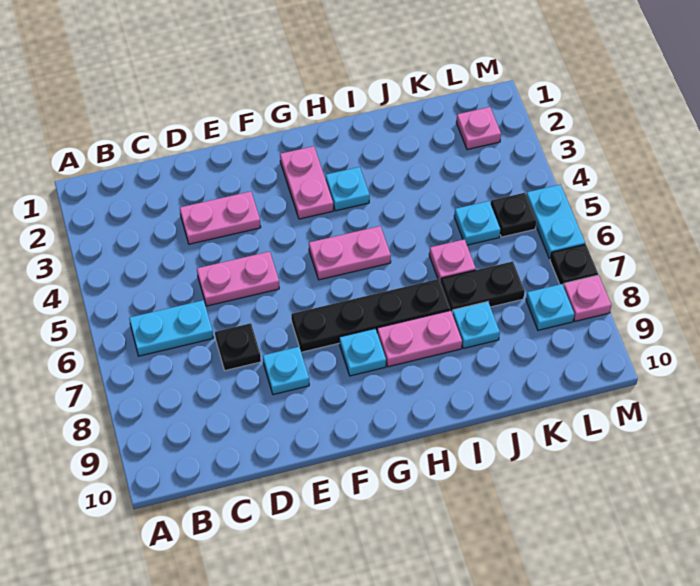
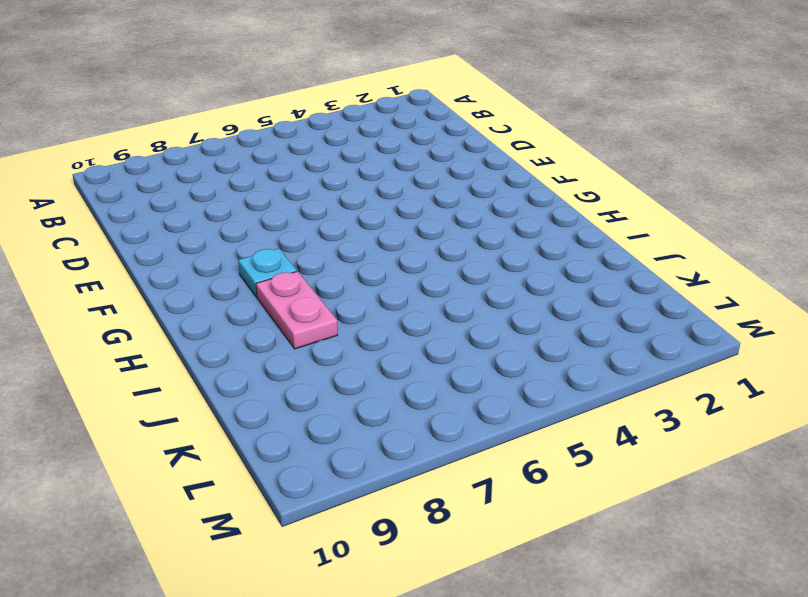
none -> cyan plate B6:C6 level 1
none -> pink plate D3:E3 level 1
none -> pink plate D5:E5 level 1

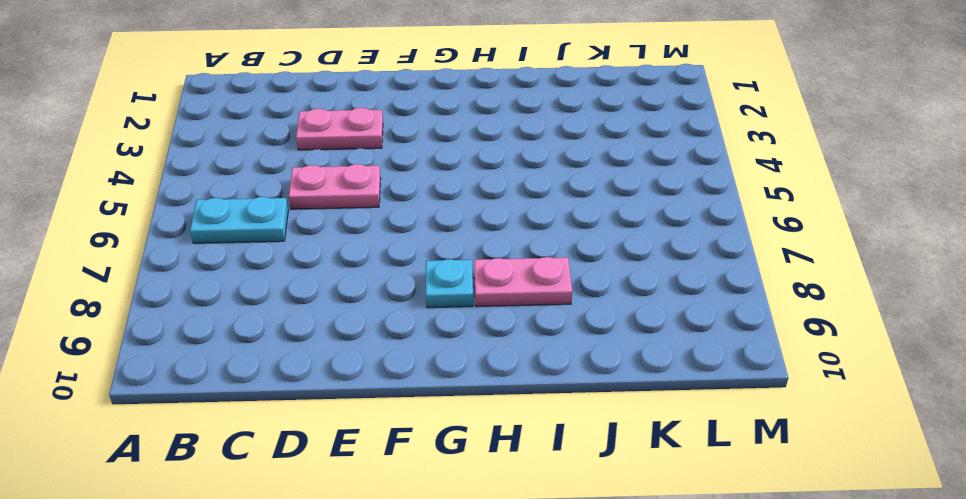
none -> black plate D7 level 1
none -> cyan plate E8 level 1
none -> black plate F7:I7 level 1

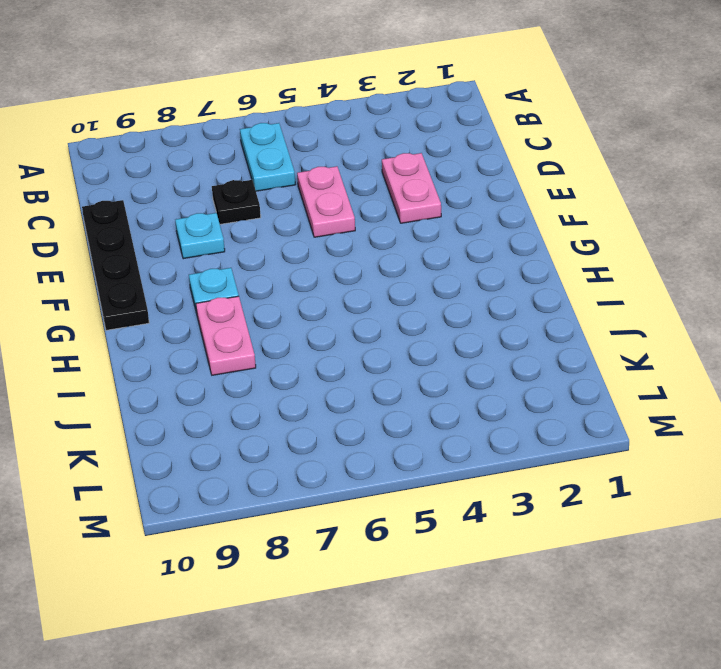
black plate D10:G10 level 1 -> black plate F7:I7 level 1
none -> pink plate G2:G3 level 1
none -> pink plate G5:H5 level 1
none -> cyan plate H3 level 1

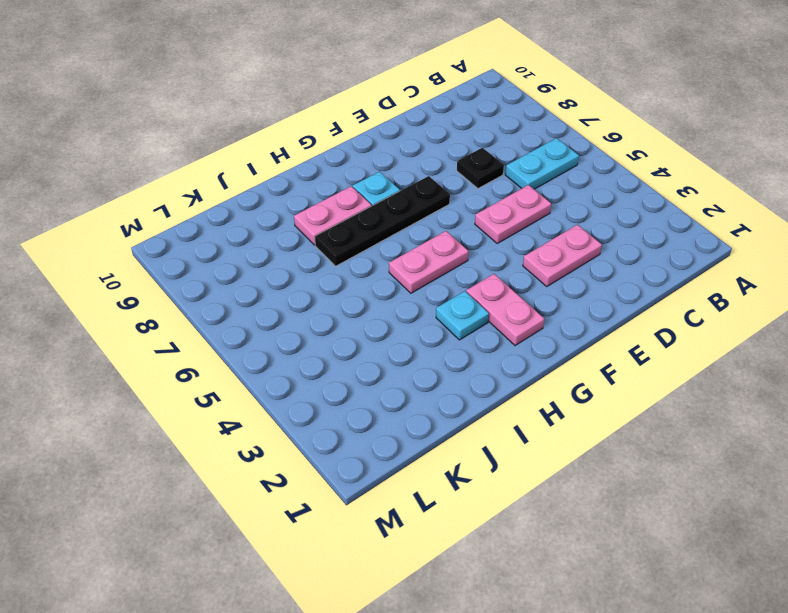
none -> cyan plate E8 level 1
none -> pink plate J6 level 1
none -> black plate J7:K7 level 1

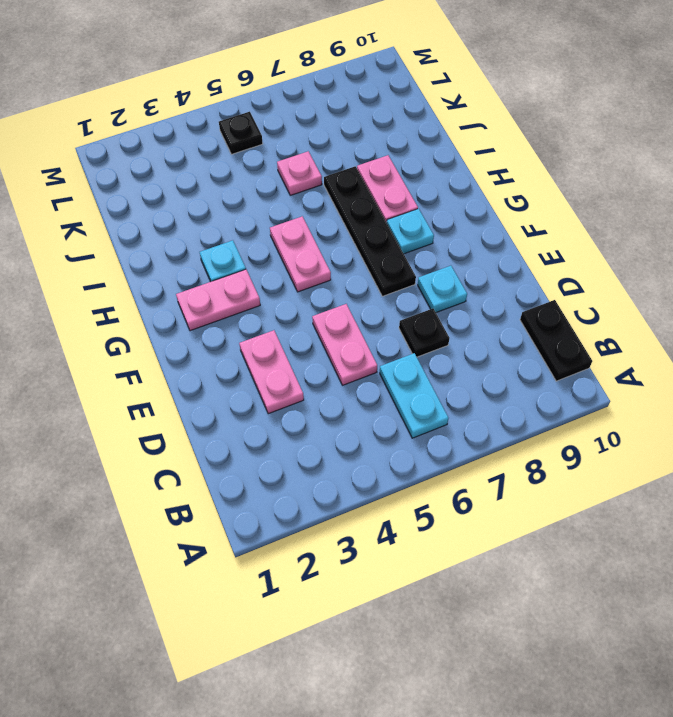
black plate B10:C10 level 1 -> black plate J7:K7 level 1
none -> cyan plate J8 level 1
none -> cyan plate K5 level 1
none -> pink plate L2 level 1

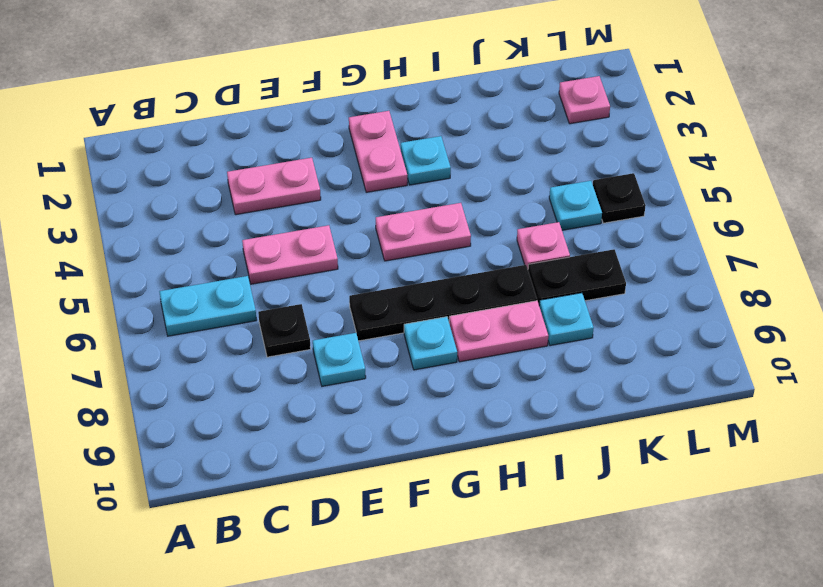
none -> cyan plate L8 level 1
none -> cyan plate M5:M6 level 1
none -> black plate M7 level 1

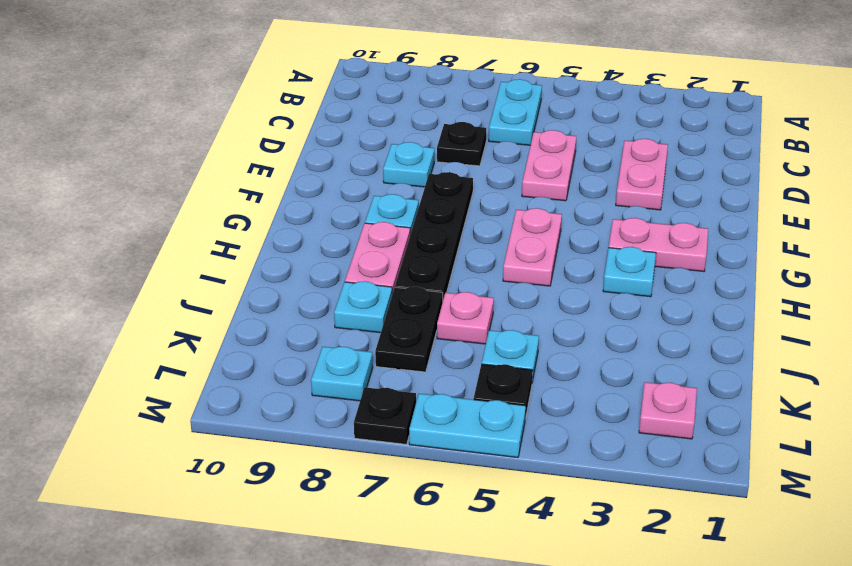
none -> pink plate M8 level 1

